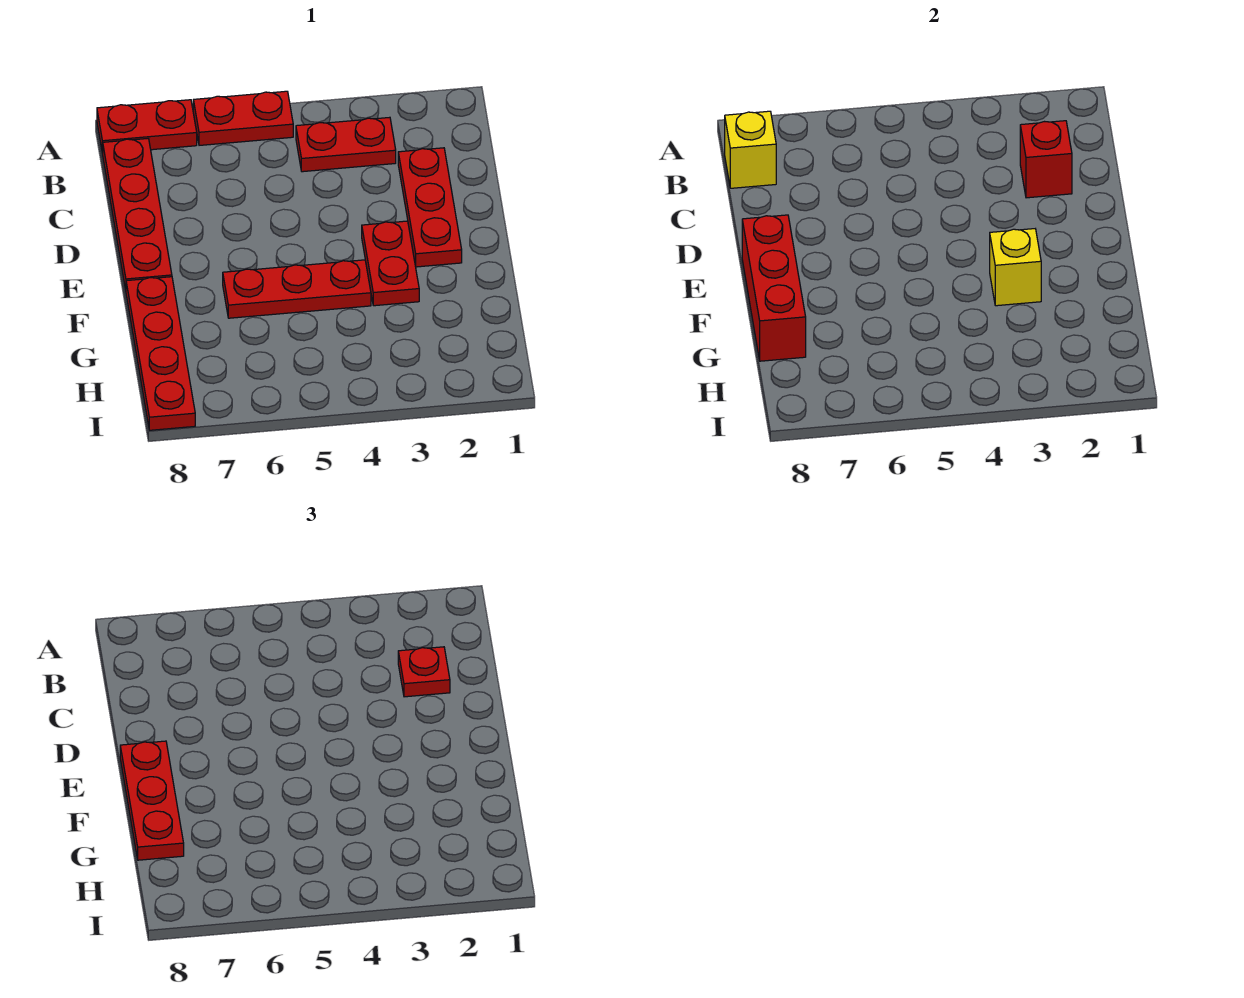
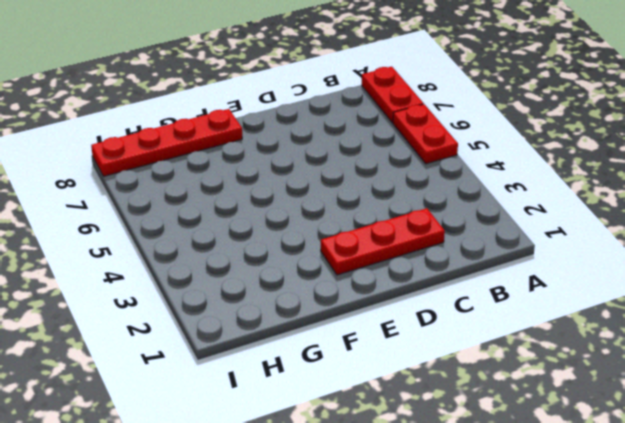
none -> red plate B3:B4 level 1
none -> red plate B8:E8 level 1
none -> red plate E3:F3 level 1

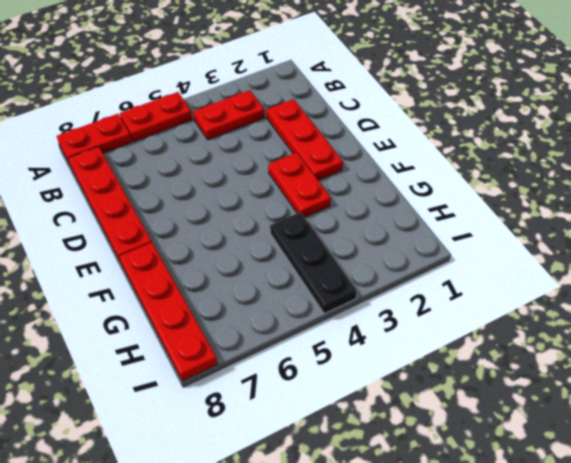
black plate G4:I4 level 1 -> none
none -> red plate F4:F6 level 1
none -> yellow brick B8 level 2
none -> red brick C2 level 2

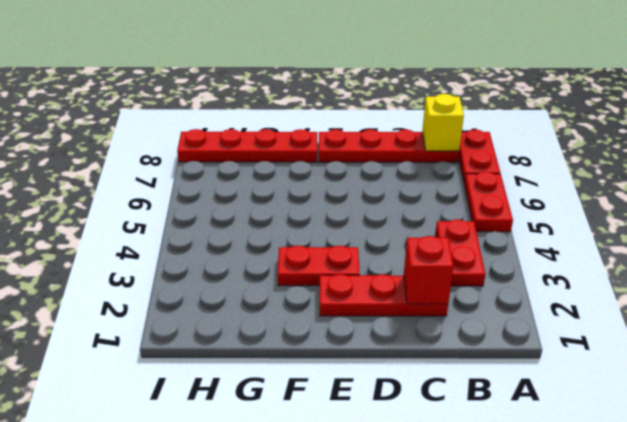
none -> red plate F4:F6 level 1
none -> red brick E8:G8 level 2
none -> yellow brick F3 level 2

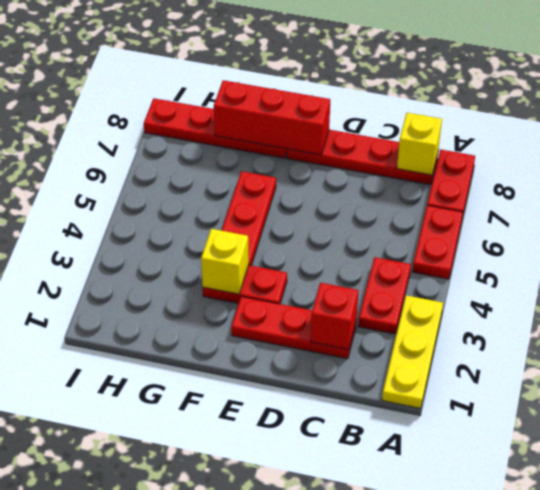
yellow plate A1:A3 level 1 -> none
none -> red plate C2 level 3
none -> red plate E8:G8 level 3

